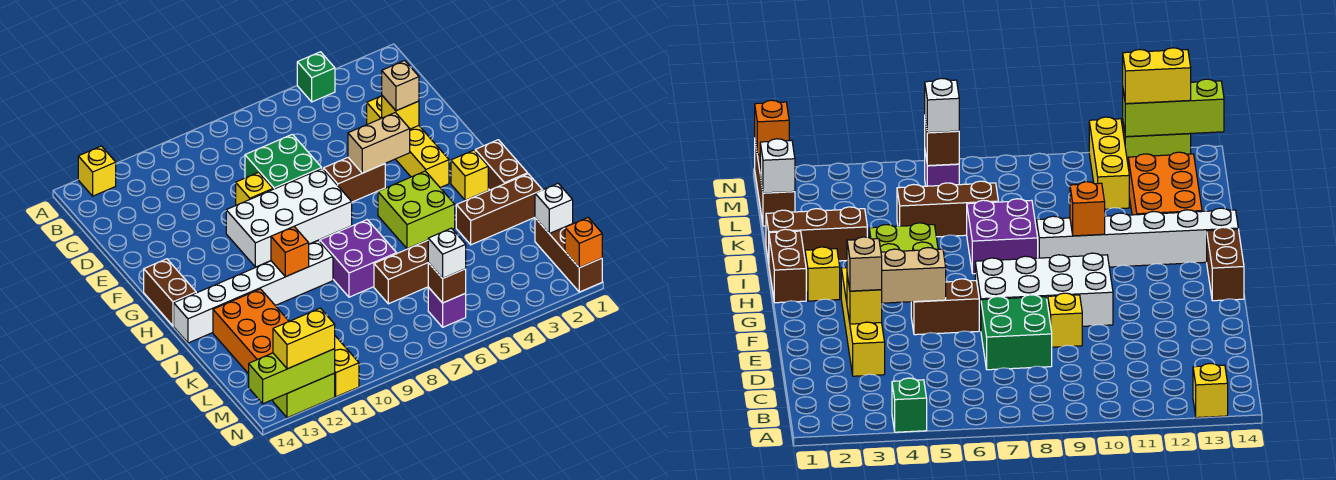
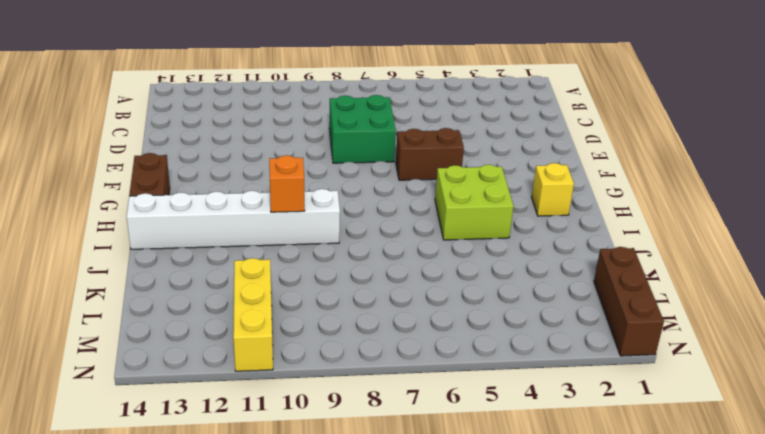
none -> green brick A4 level 1
none -> yellow brick A13 level 1
none -> yellow brick D3:G3 level 1
none -> yellow brick E9 level 1

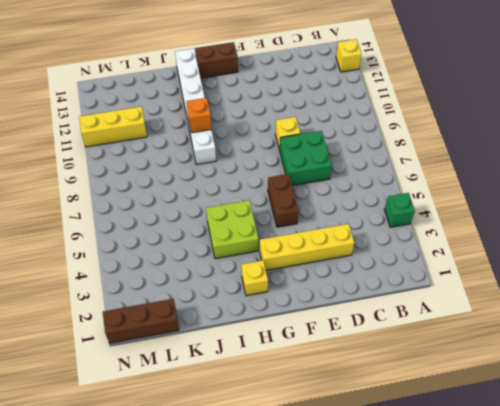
none -> white brick F7:G10 level 1
none -> brown brick H1:I1 level 1
none -> purple brick I7:J8 level 1
none -> brown brick J1:J3 level 1

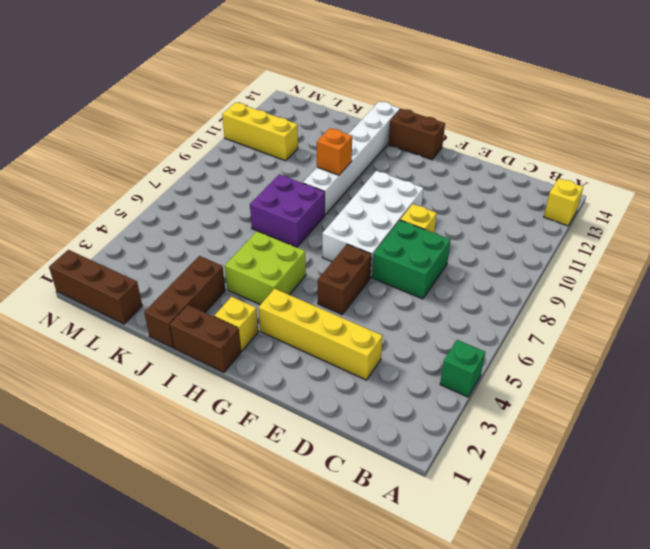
none -> orange brick J12:L13 level 1
none -> brown brick K5:K7 level 1
none -> purple brick M6 level 1
none -> lime brick N12:N13 level 1

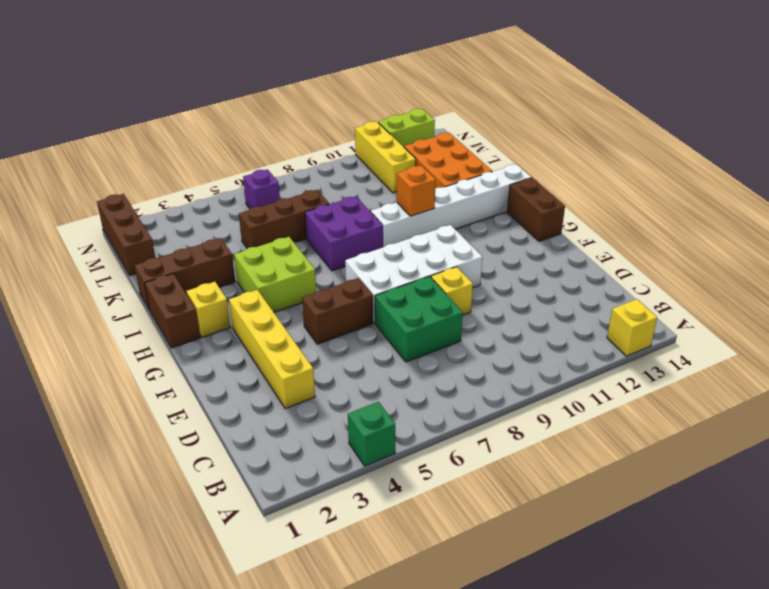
none -> yellow brick E3 level 2
none -> tan brick F4:F5 level 2
none -> white brick L1 level 2
none -> brown brick M6 level 2

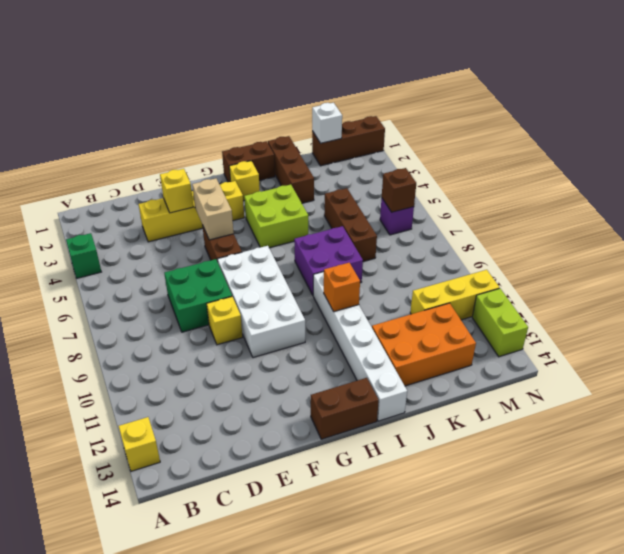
none -> orange brick N1 level 2
none -> lime brick N12:N14 level 2
none -> tan brick E3 level 3
none -> white brick M6 level 3

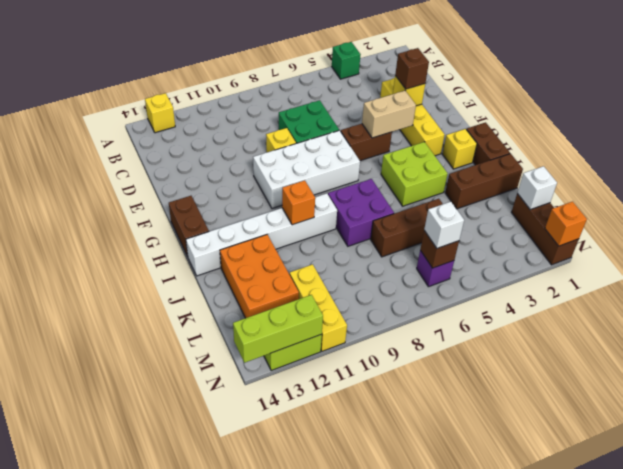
brown brick E3 level 3 -> tan brick E3 level 3
none -> yellow brick N12:N13 level 3

